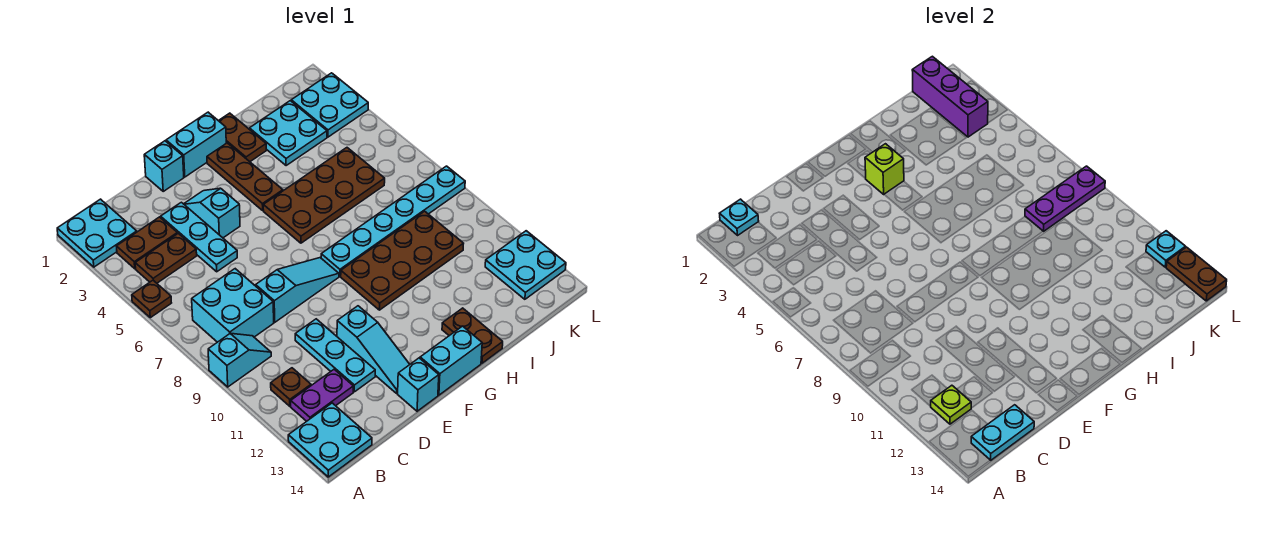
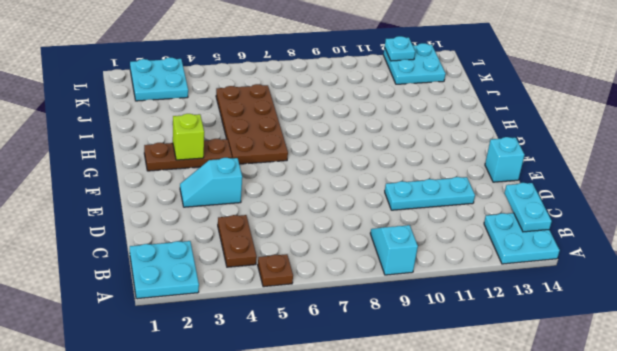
none -> brown plate B3:C3 level 1
none -> cyan brick B7:C8 level 1
none -> brown plate B11 level 1
none -> purple plate B12:C12 level 1

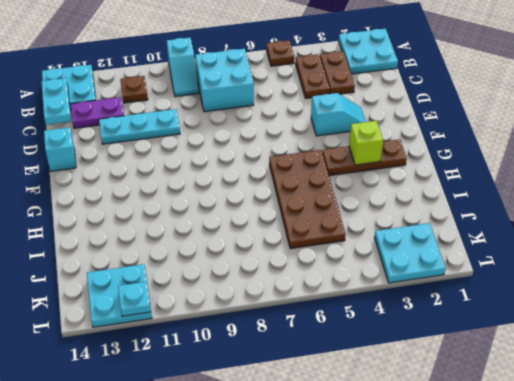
purple plate C12:C13 level 1 -> purple plate B12:C12 level 1
none -> cyan plate D3:D5 level 1
none -> cyan slope D8:F8 level 1 top D
none -> cyan brick E1 level 1
none -> cyan slope E11:E13 level 1 top 11

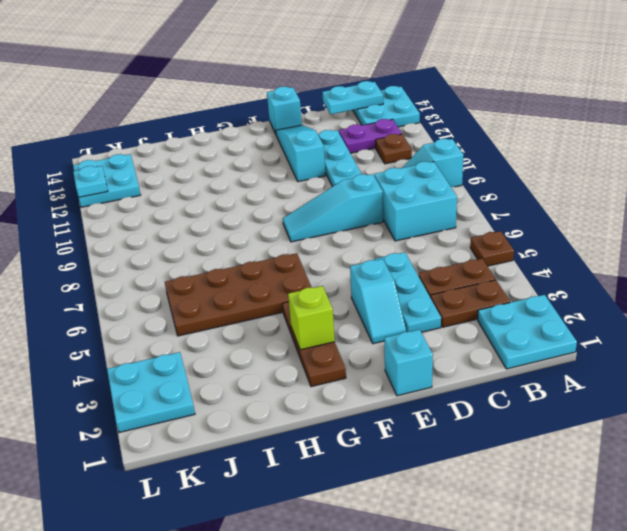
none -> cyan brick F1:G1 level 1
none -> cyan brick F14:G14 level 1
none -> cyan plate G8:L8 level 1
none -> brown plate G9:J10 level 1

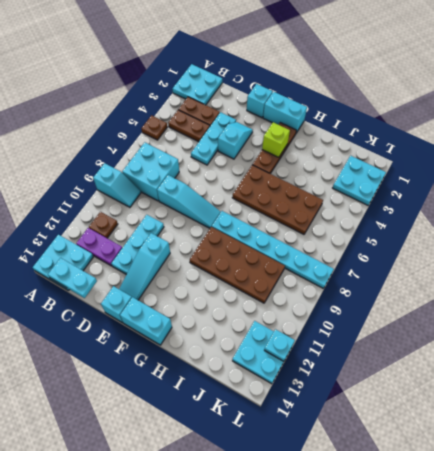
none -> brown plate H1:H2 level 1
none -> brown plate H13:H14 level 1
none -> cyan plate I2:J3 level 1
none -> cyan plate B1 level 2

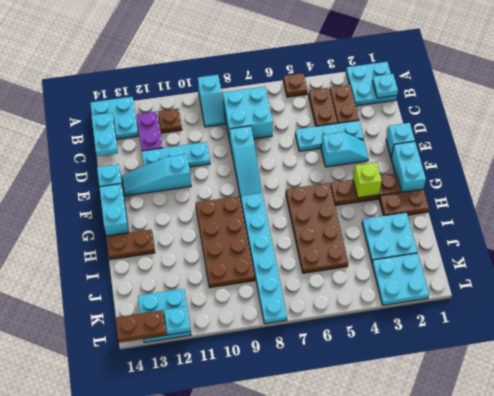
none -> lime plate B12 level 2
none -> purple plate J8:L8 level 2
none -> purple brick K1:K3 level 2

